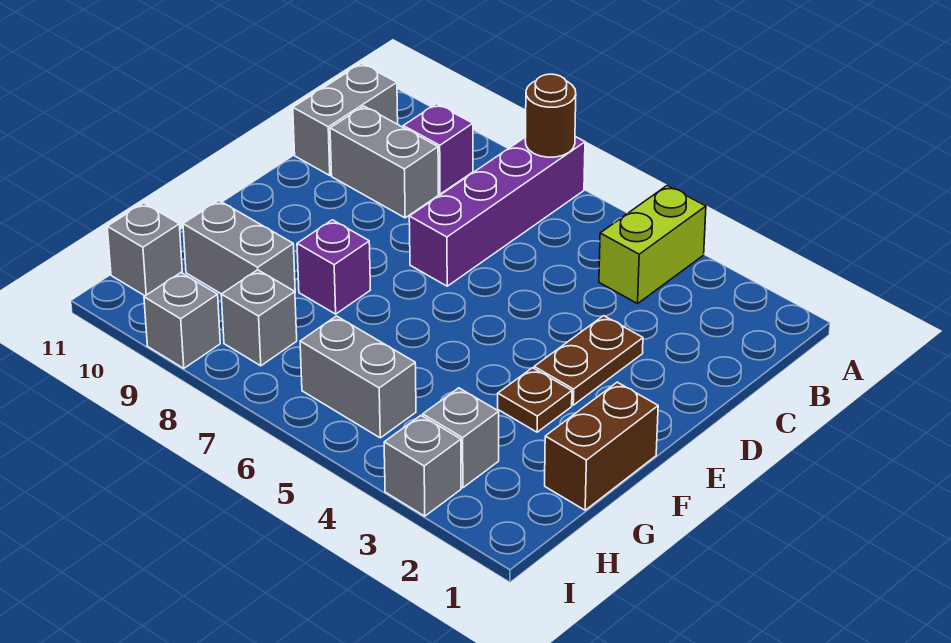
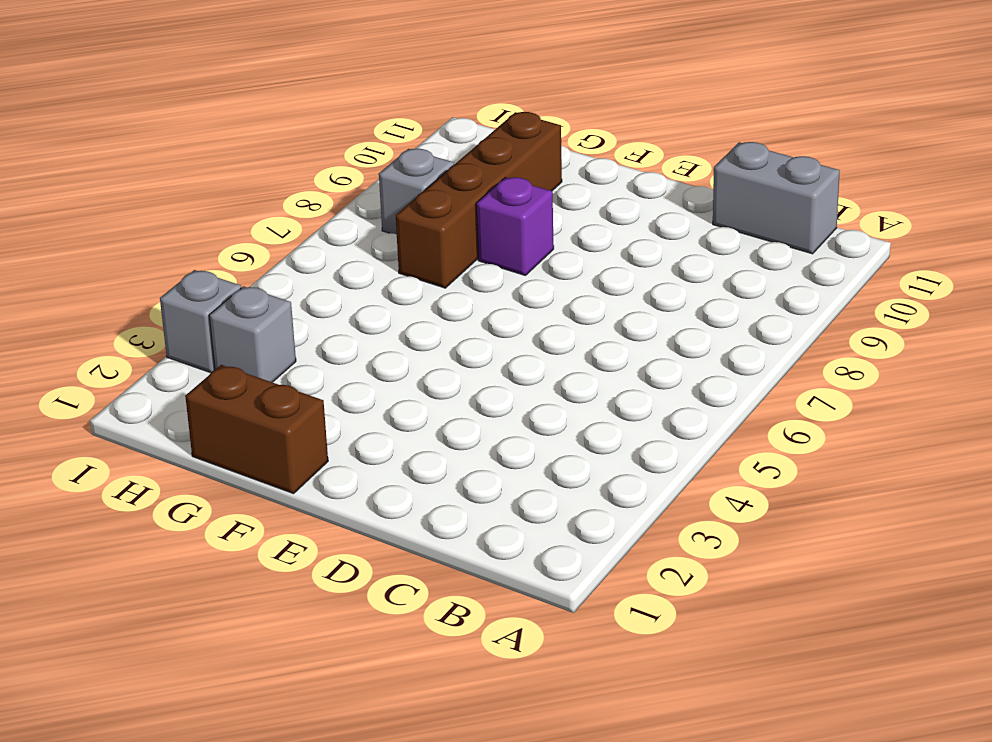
brown brick G7:G10 level 1 -> grey brick G9:G10 level 1
none -> lime brick A4:B4 level 1
none -> purple brick A7:D7 level 1
none -> purple brick B9 level 1

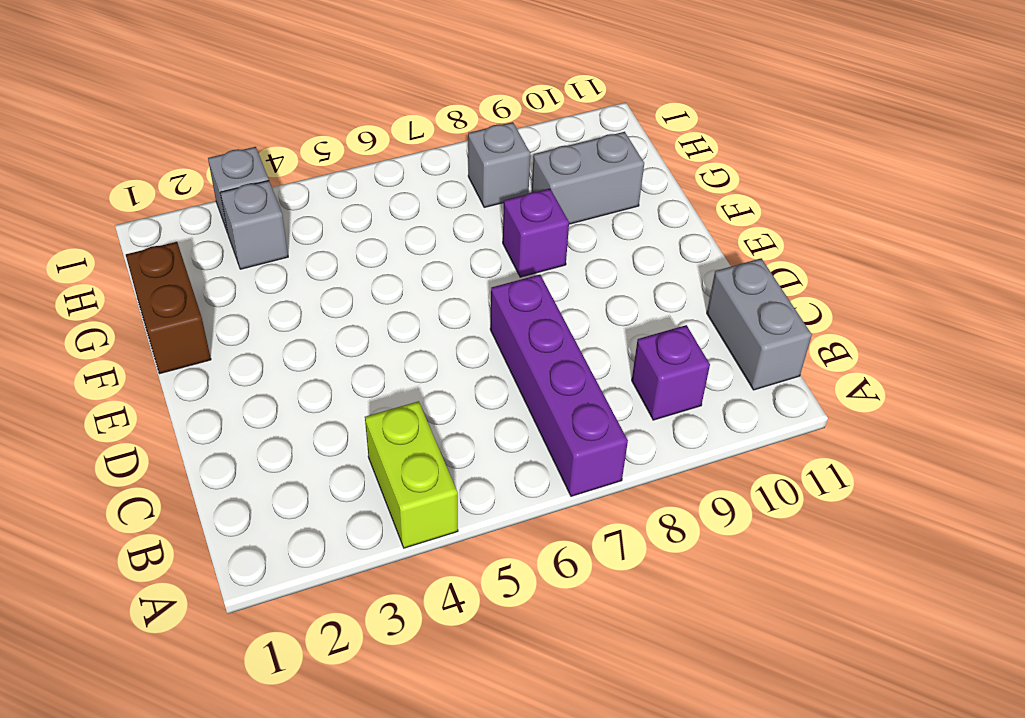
none -> grey brick C9:C10 level 1
none -> brown plate D3:E3 level 1
none -> brown plate F3 level 1

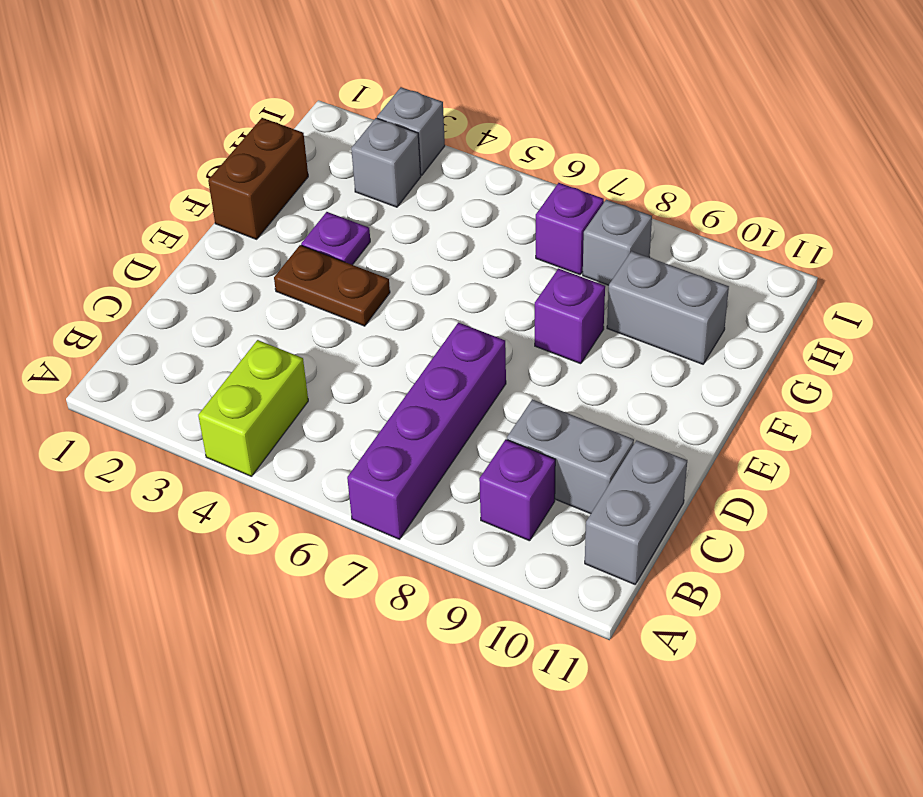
brown plate E3:E4 level 1 -> brown plate D3:E3 level 1
purple plate F3 level 1 -> brown plate F3 level 1
purple brick H7 level 1 -> none
none -> grey brick H5:H6 level 1
none -> grey brick H11 level 1
none -> grey brick I9 level 1

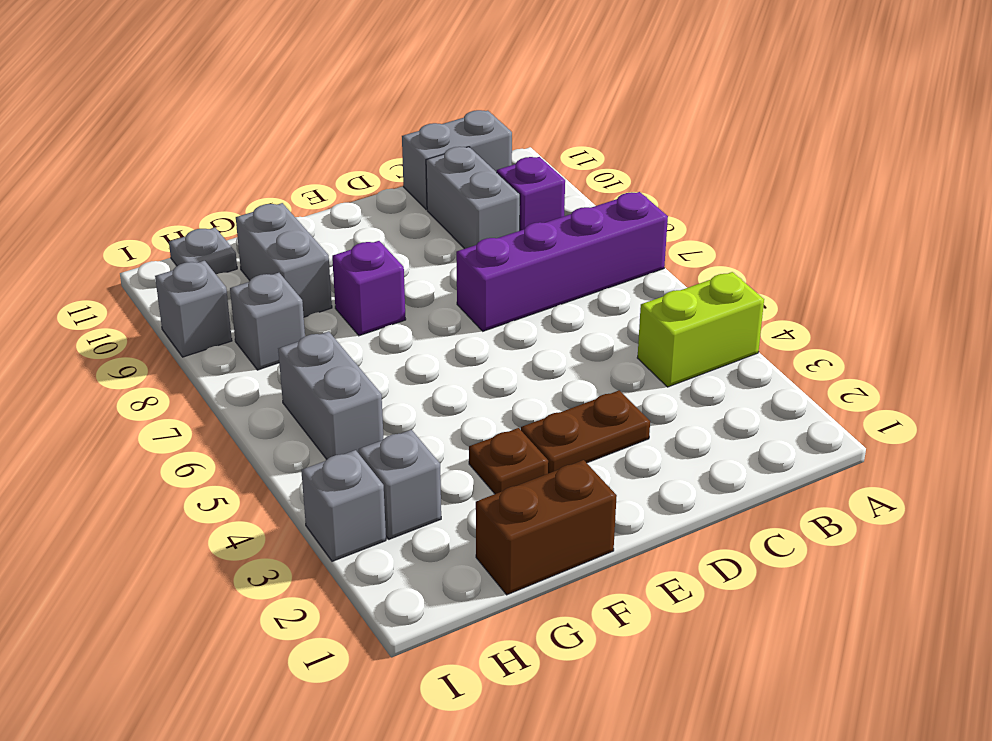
grey plate H11 level 1 -> grey brick H11 level 1
none -> brown round brick A7 level 2

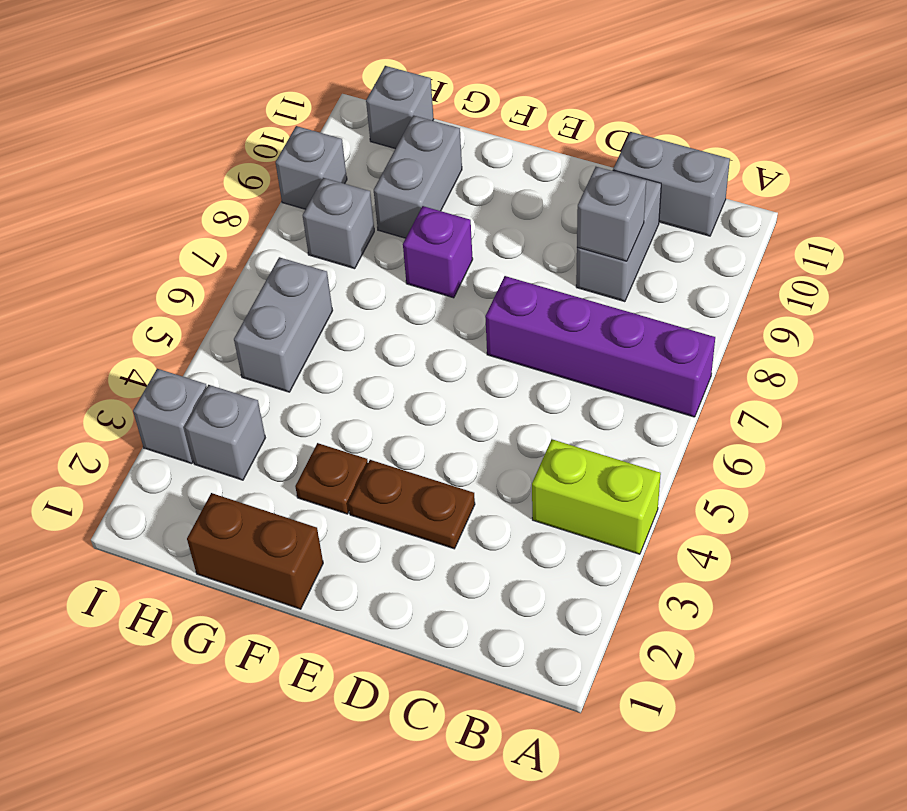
grey brick C9 level 2 -> none
none -> purple brick B9 level 1
none -> brown round brick A7 level 2

